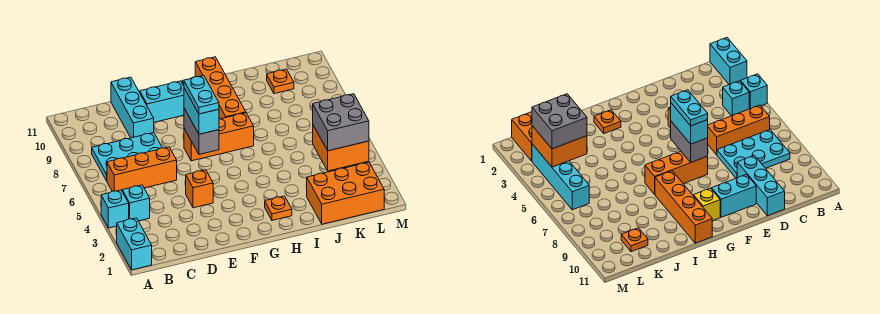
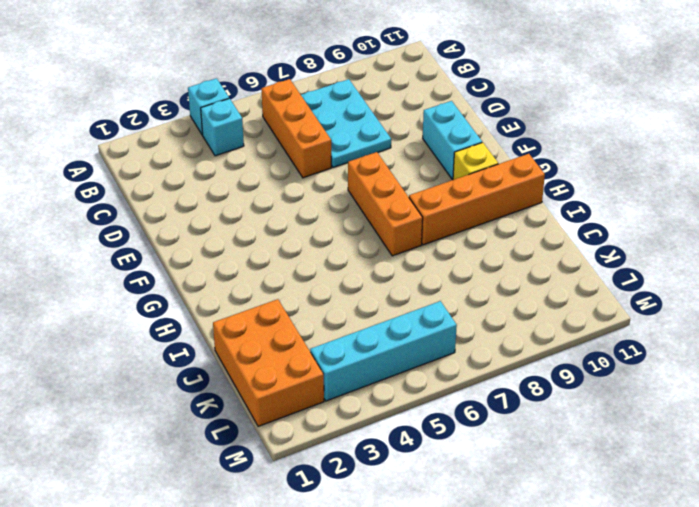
none -> cyan brick A1:A2 level 1
none -> cyan brick D9:D11 level 1
none -> orange brick E4 level 1

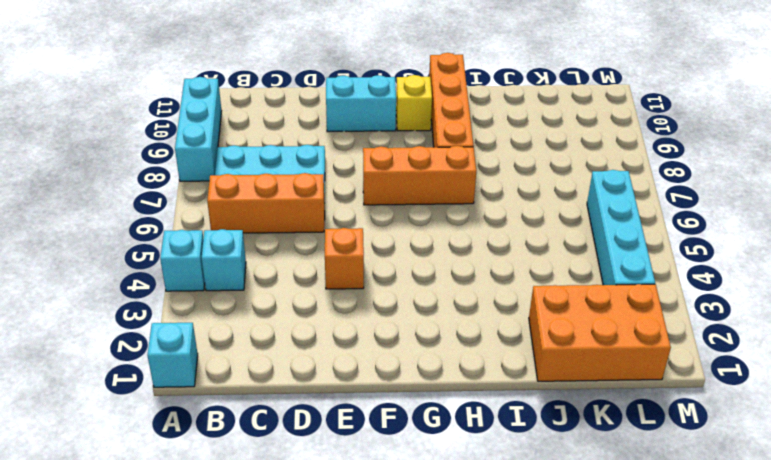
cyan brick A1 level 1 -> cyan brick A1:A2 level 1
cyan brick A8:A10 level 1 -> cyan brick D9:D11 level 1
none -> orange plate H2 level 1
none -> orange plate K10 level 1
none -> grey brick F6:F7 level 2

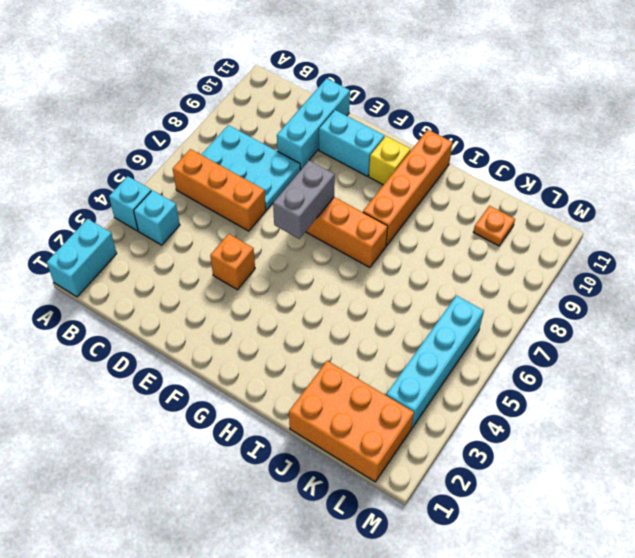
none -> orange plate H2 level 1
none -> orange brick K3:L4 level 2
none -> cyan brick F6:F7 level 3

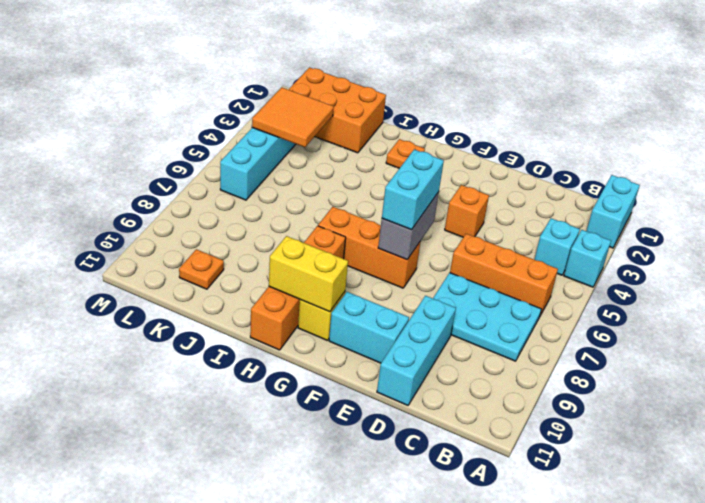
yellow brick G10:H10 level 2 -> none
orange tile K3:L4 level 2 -> orange brick K3:L4 level 2
none -> grey brick K3:L4 level 3
none -> cyan plate F6:F7 level 4

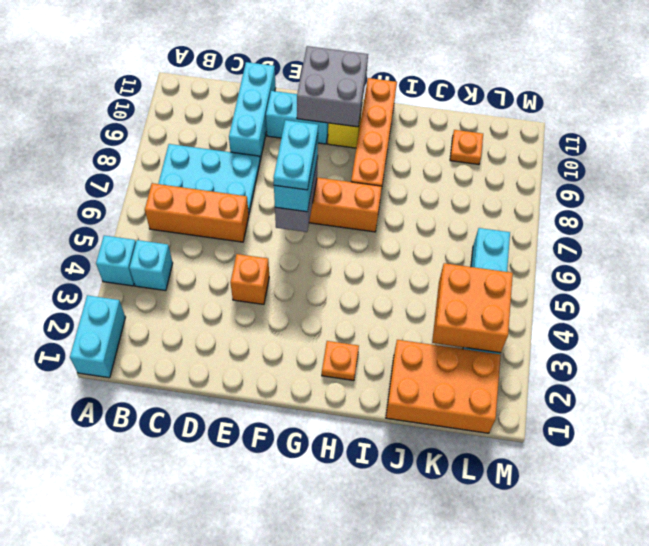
grey brick F10:G11 level 2 -> grey brick K3:L4 level 3

